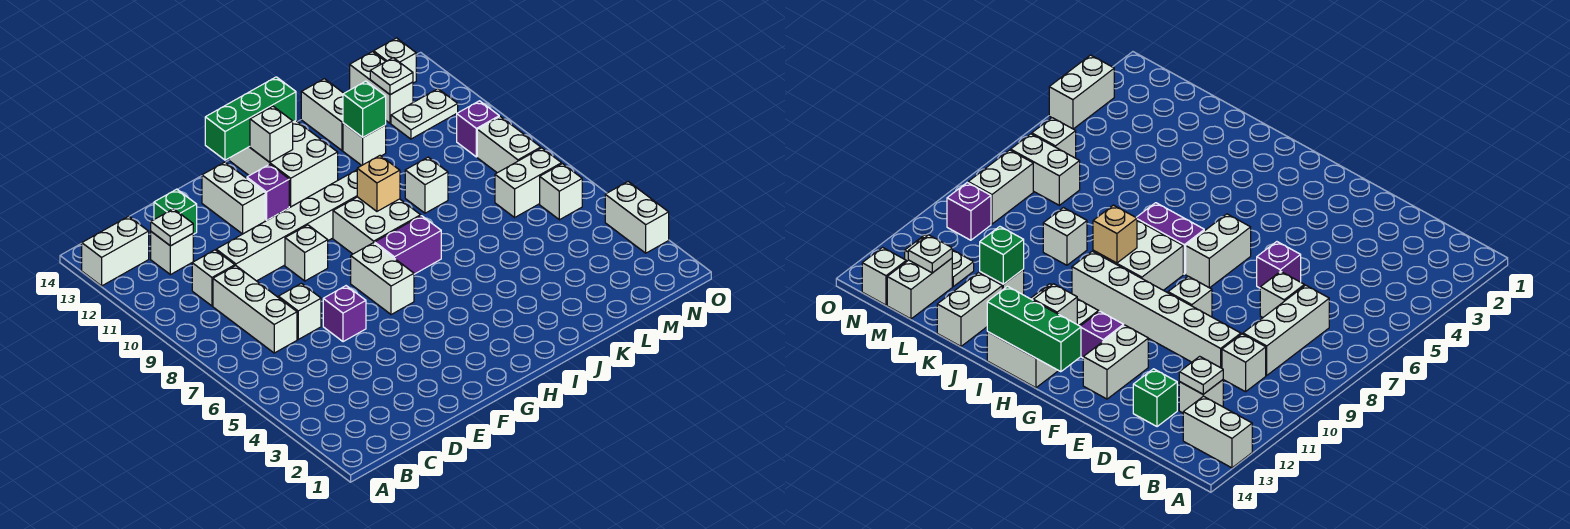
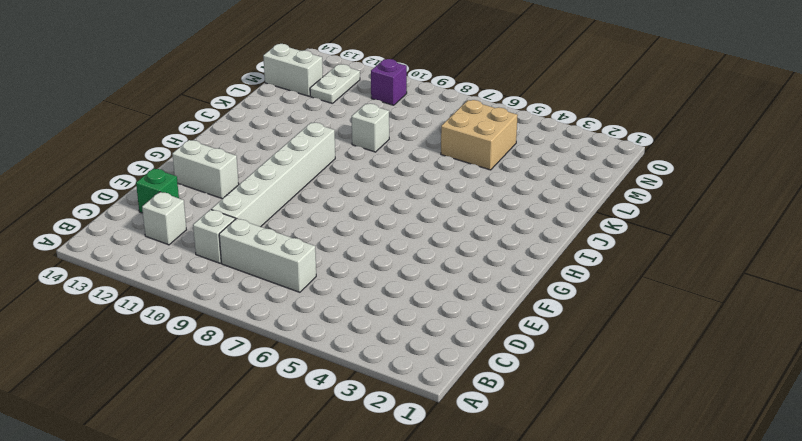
tan brick L5:M6 level 1 -> none
none -> white brick A13:B13 level 1
none -> white brick D7 level 1
none -> purple brick E6 level 1
none -> white brick F9 level 1

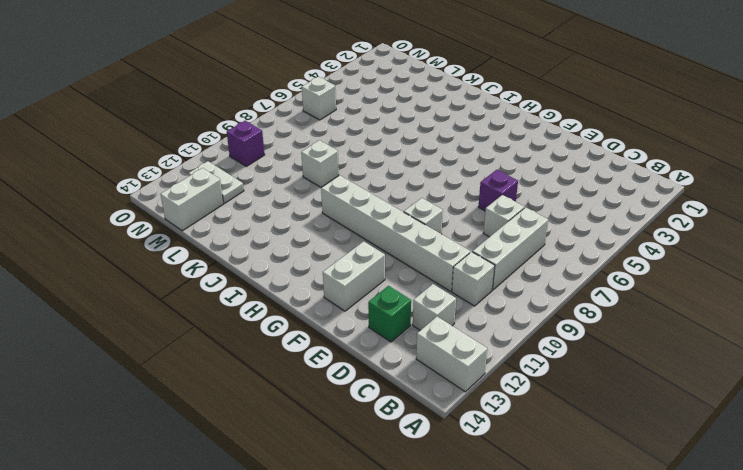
none -> white brick G6:G7 level 1
none -> purple brick G12 level 1
none -> purple brick H7:I7 level 1
none -> white brick H8:I9 level 1

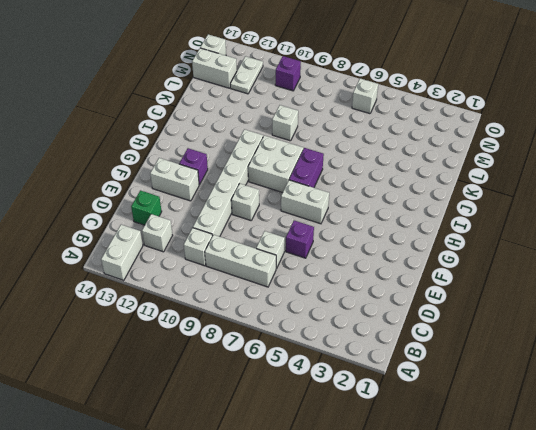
none -> white brick H12:I14 level 1
none -> white brick K12 level 1
none -> white brick K13:K14 level 1
none -> white brick M7:N7 level 1

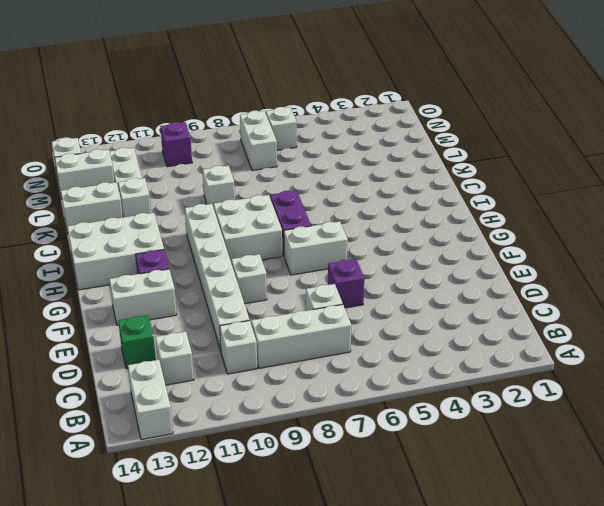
none -> white brick N8:N9 level 1
none -> white brick O3:O4 level 1
none -> white plate C12 level 2
none -> green brick G14:I14 level 2

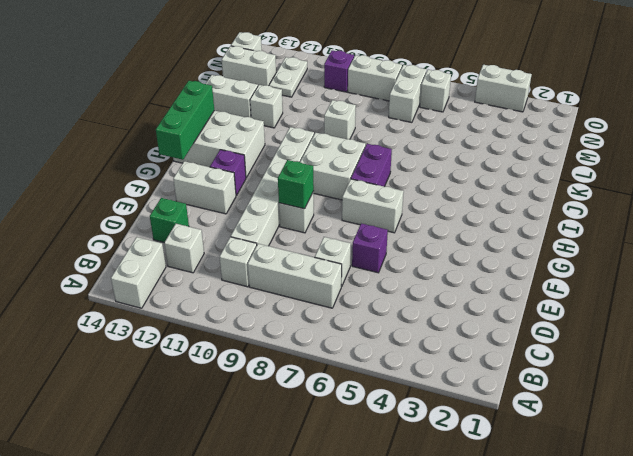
green brick F9 level 2 -> green brick K12 level 2
none -> white plate C12 level 2
none -> white brick H13 level 2
none -> tan brick I9 level 2
none -> white plate M13 level 2

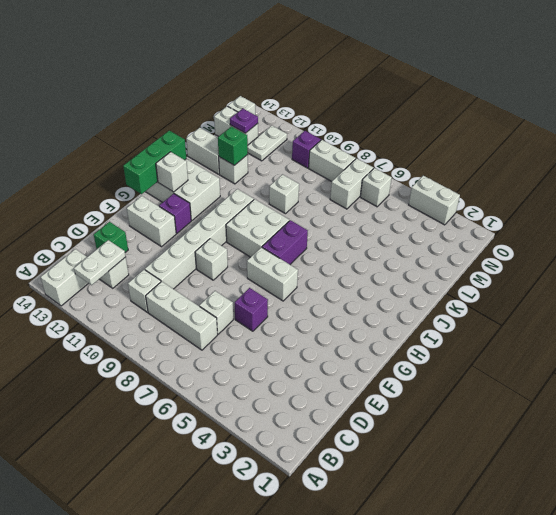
white plate B12:C12 level 2 -> white plate C12 level 2
purple plate M13 level 2 -> white plate M13 level 2
none -> tan brick I9 level 2

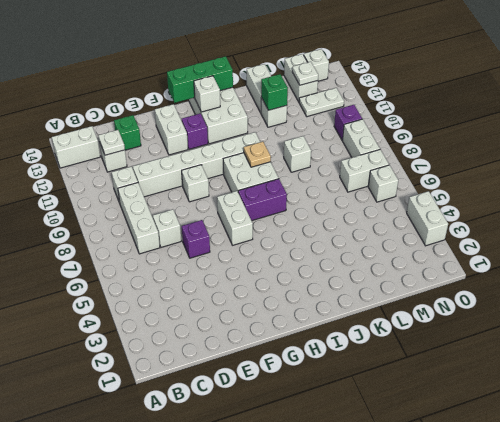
tan plate I9 level 2 -> tan brick I9 level 2

